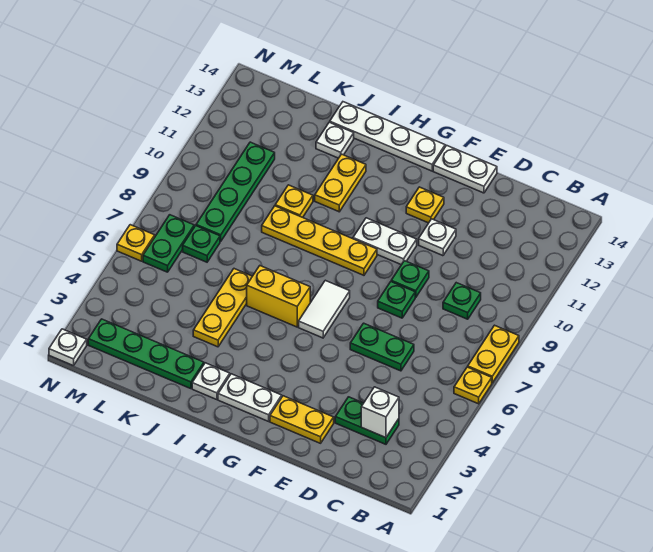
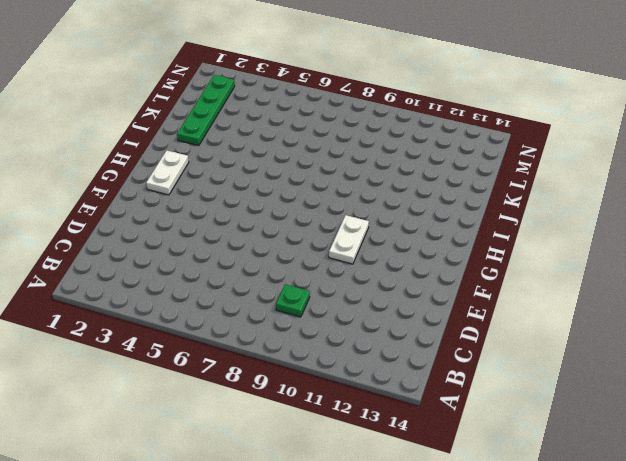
none -> yellow plate A6 level 1
none -> yellow plate A7:A8 level 1
none -> green plate C3:D3 level 1

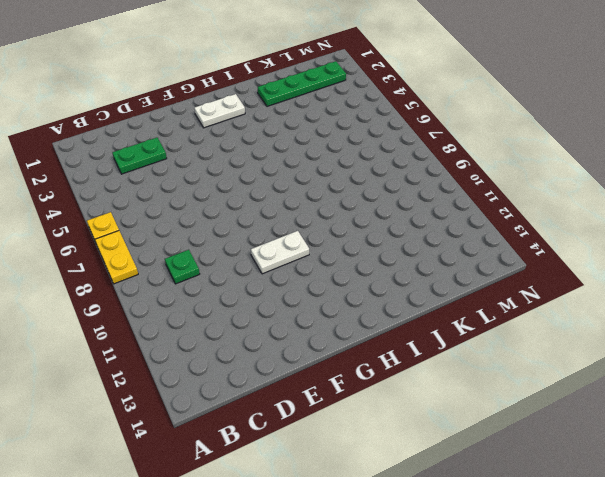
none -> green plate D6:E6 level 1
none -> yellow plate E2:F2 level 1
none -> green plate E8 level 1

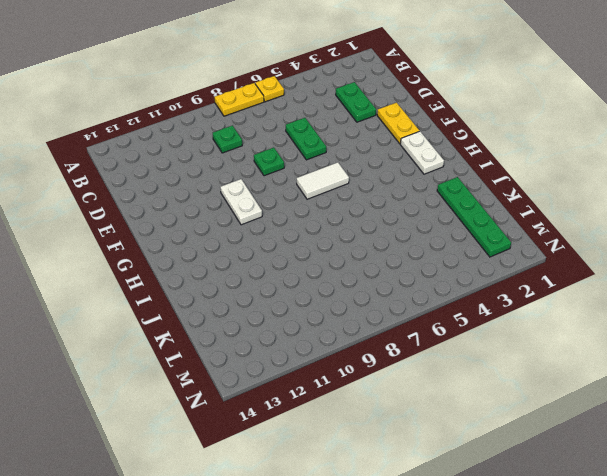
none -> green plate E9 level 1
none -> white plate E11 level 1
none -> white plate E14:F14 level 1

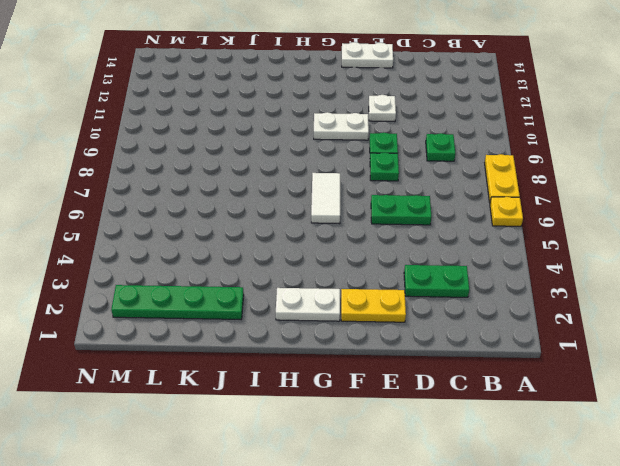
none -> yellow plate F12 level 1
none -> yellow plate G9:J9 level 1
none -> white plate G14:J14 level 1

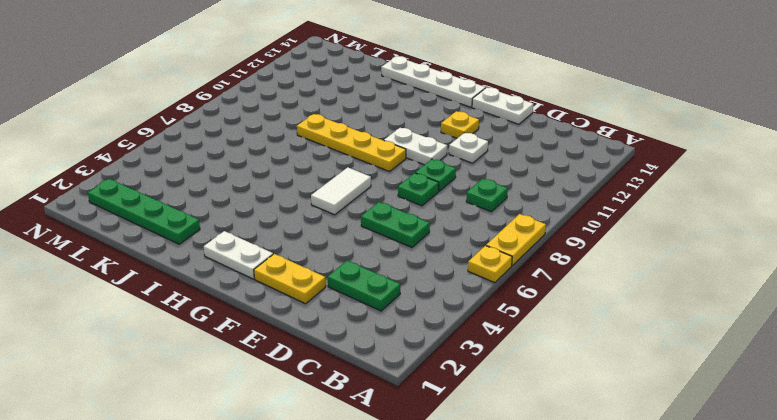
none -> yellow brick H6:I6 level 1
none -> white plate I2 level 1
none -> yellow plate I11:I12 level 1

